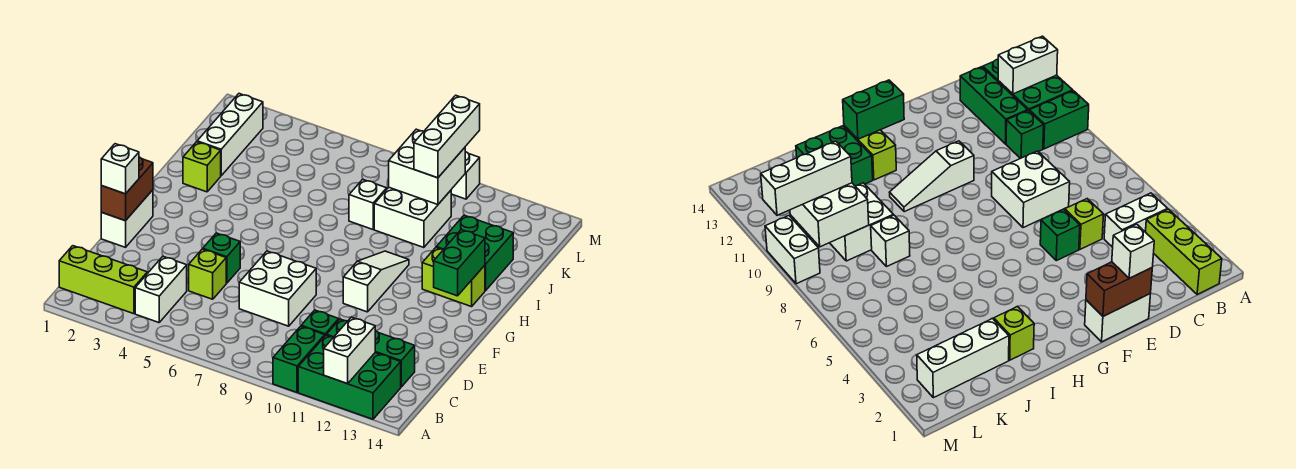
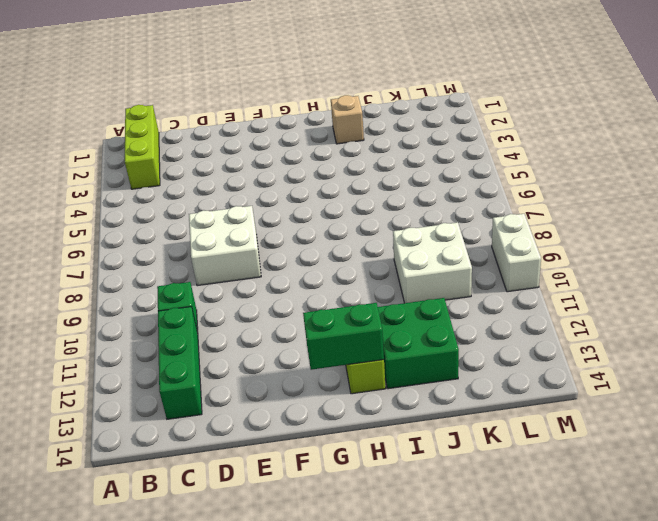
tan brick I2 level 1 -> lime brick I2 level 1
none -> green brick A10:B10 level 1
none -> green brick A11:B13 level 1
none -> white brick B4:C4 level 1

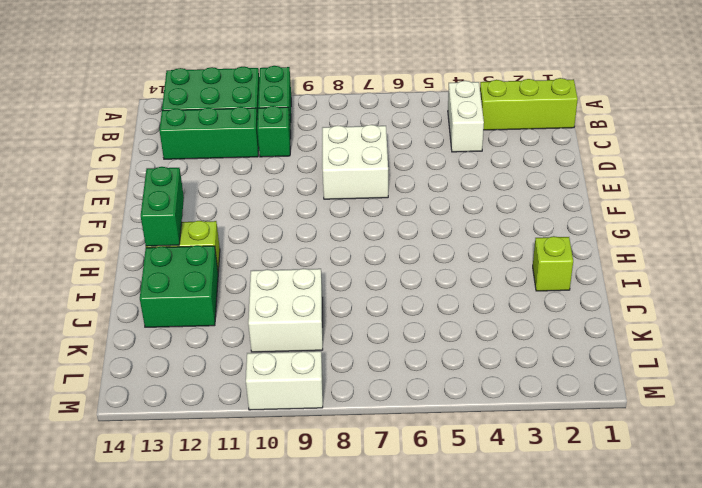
none -> lime brick D5 level 1
none -> white brick E1:F1 level 1
none -> green brick E5 level 1

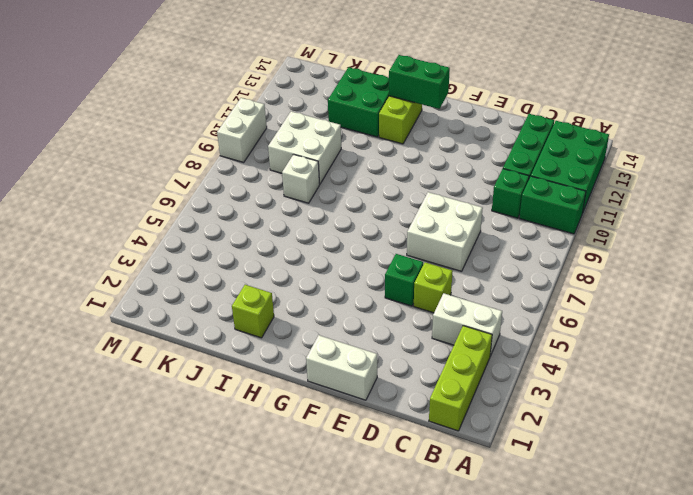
none -> white slope F10:H10 level 1 top F
none -> white brick J2:L2 level 1
none -> white brick A12:B12 level 2

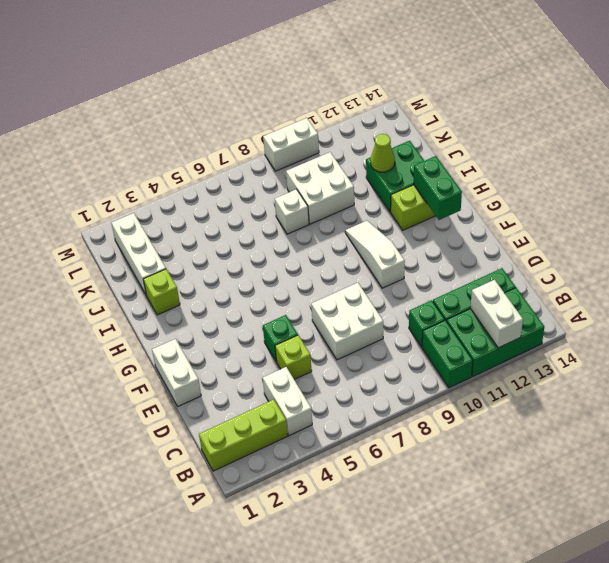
lime cone J12 level 2 -> none
none -> brown brick E1:F1 level 2
none -> white brick K9:L10 level 2
none -> white brick E1 level 3

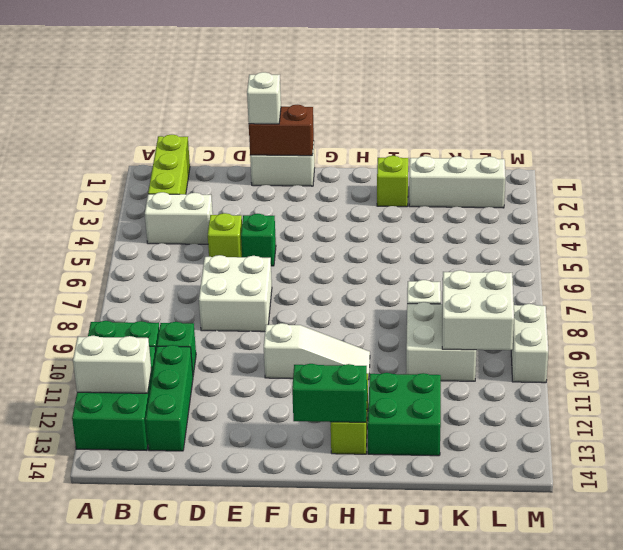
none -> white brick K10:M10 level 3

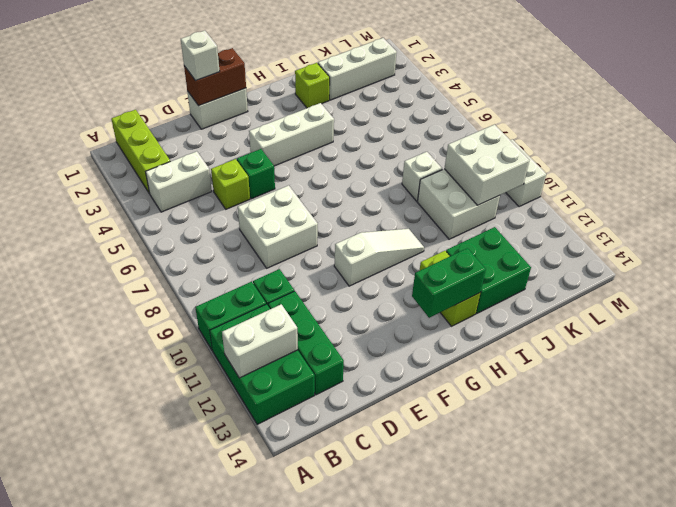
white brick F4:H4 level 1 -> white brick K10:M10 level 3

